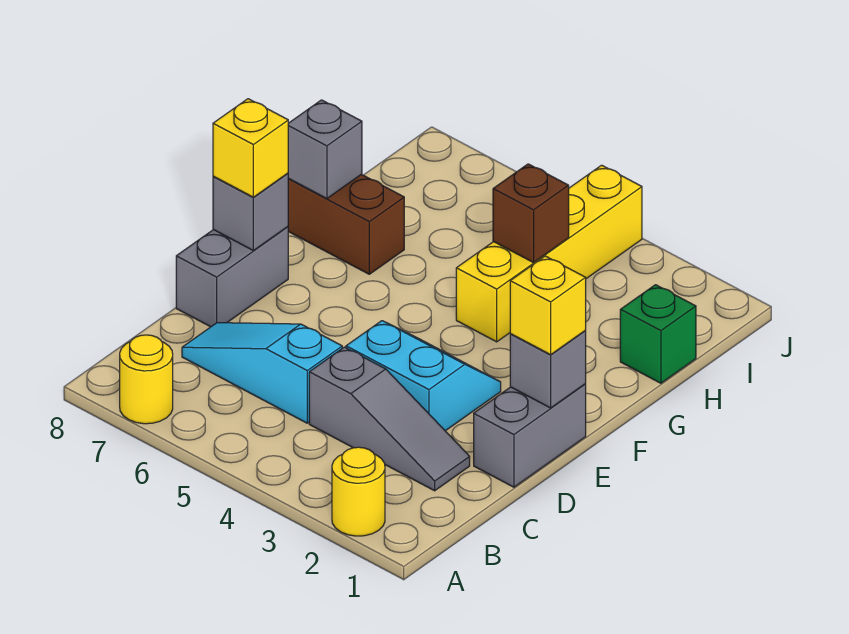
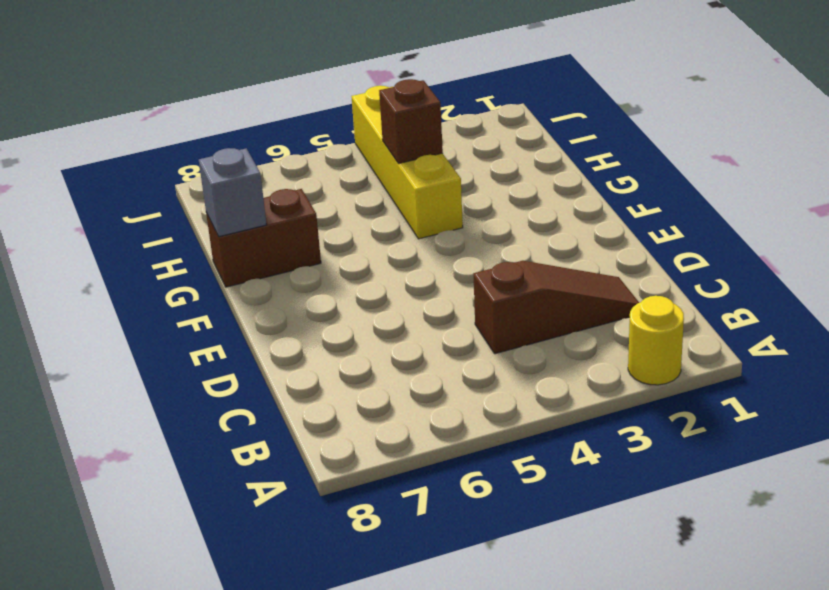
brown slope C2:C4 level 1 top 4 -> grey slope C2:C4 level 1 top 4
none -> yellow round brick A7 level 1
none -> cyan slope C5:C7 level 1 top 5
none -> grey brick D1:E1 level 1

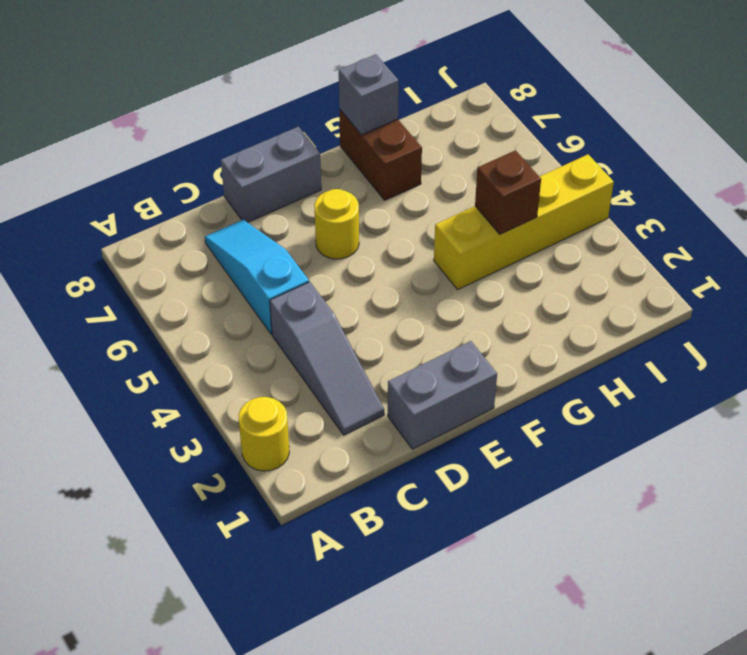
yellow round brick E6 level 1 -> yellow round brick A7 level 1
none -> cyan slope D3:E4 level 1 top D
none -> green brick H1 level 1
none -> grey brick E1 level 2

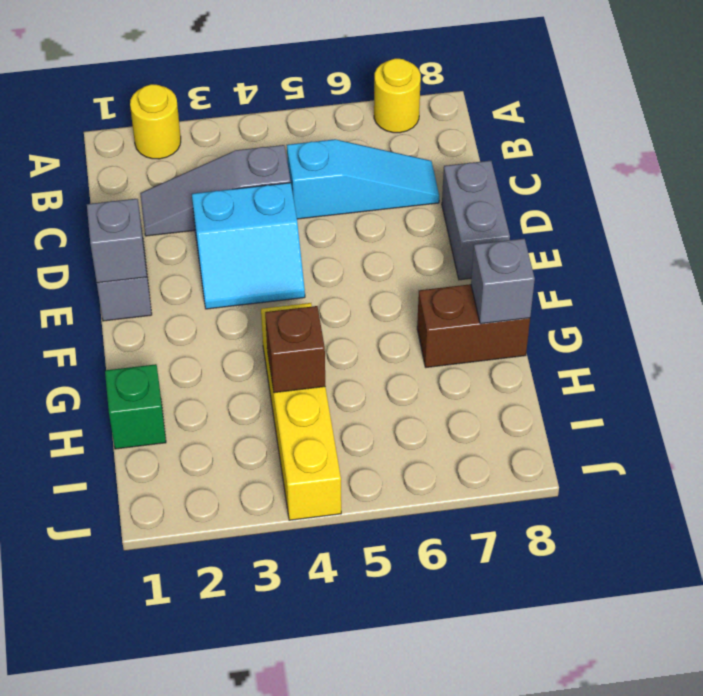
none -> grey brick E8 level 2
none -> yellow brick E1 level 3
none -> yellow brick E8 level 3

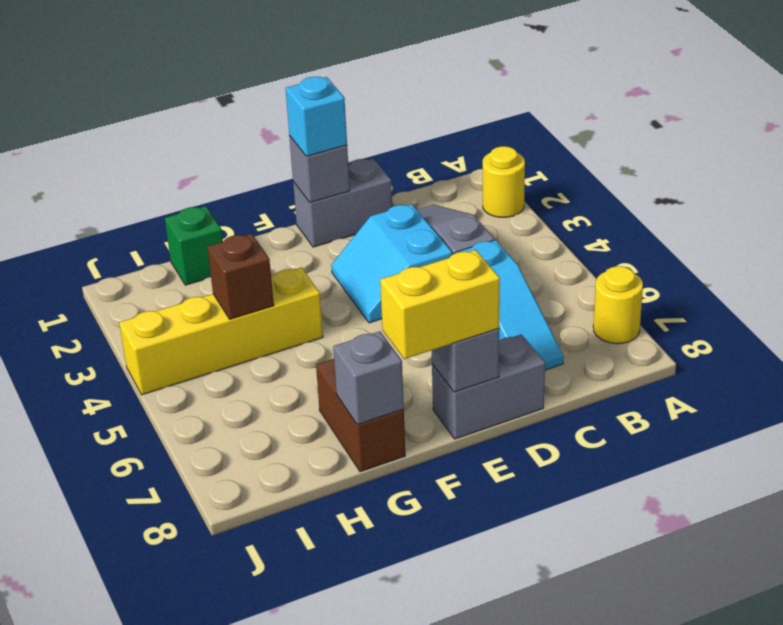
cyan brick E1 level 3 -> yellow brick E1 level 3
yellow brick E8:F8 level 3 -> yellow brick E8 level 3

